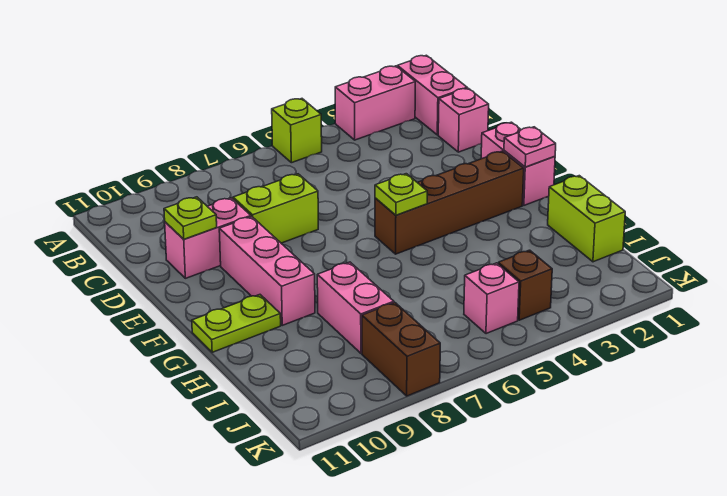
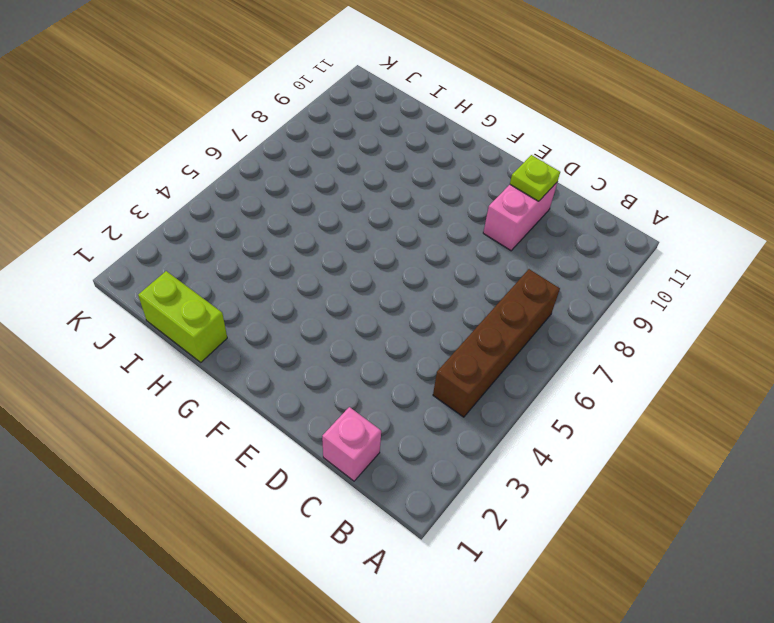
brown brick B4:B7 level 1 -> brown brick F2:F5 level 1
none -> pink brick A1:B1 level 1
none -> pink brick A2:A3 level 1
none -> lime brick A5 level 1

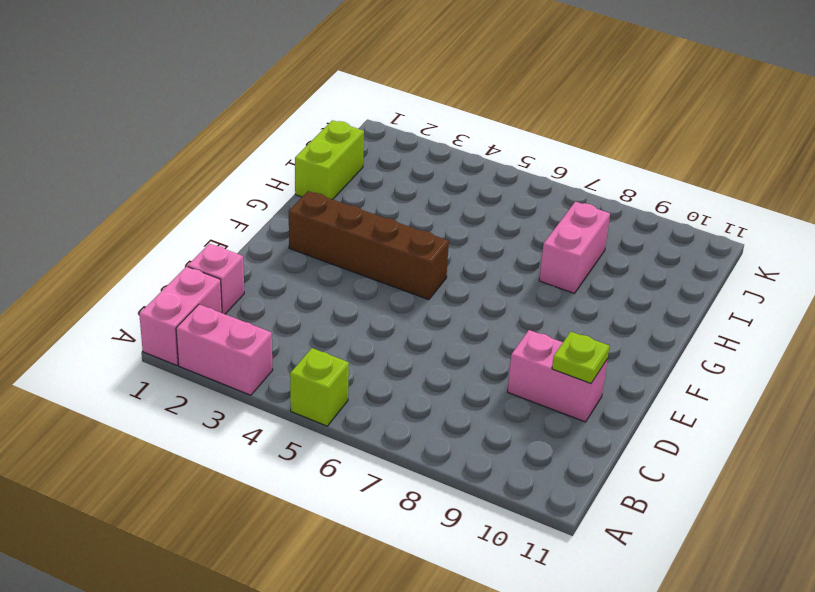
none -> lime brick D7:D8 level 1
none -> pink brick E1:F1 level 1
none -> pink brick E9:G9 level 1

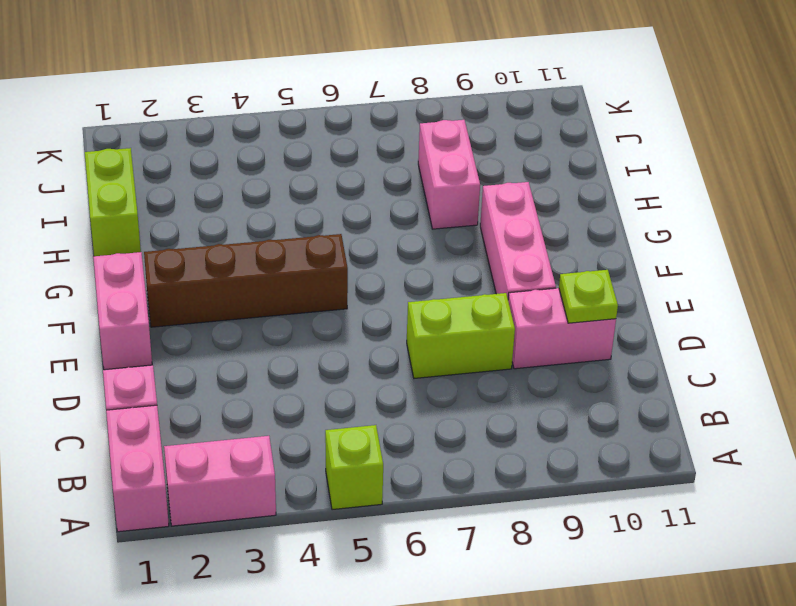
none -> lime plate G10:G11 level 1
none -> brown brick J4 level 1
none -> pink brick J5 level 1

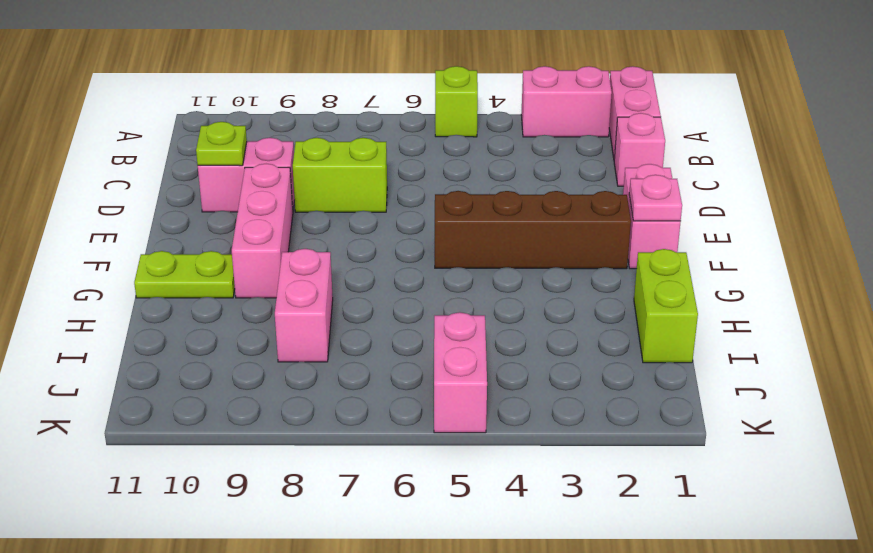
pink brick J5:K5 level 1 -> pink brick J5 level 1
none -> brown brick J4 level 1
none -> brown brick J8:K8 level 1
none -> lime plate F5 level 2

